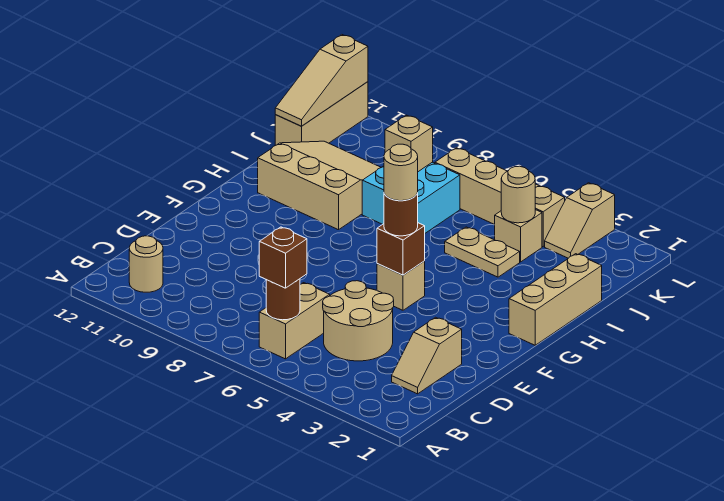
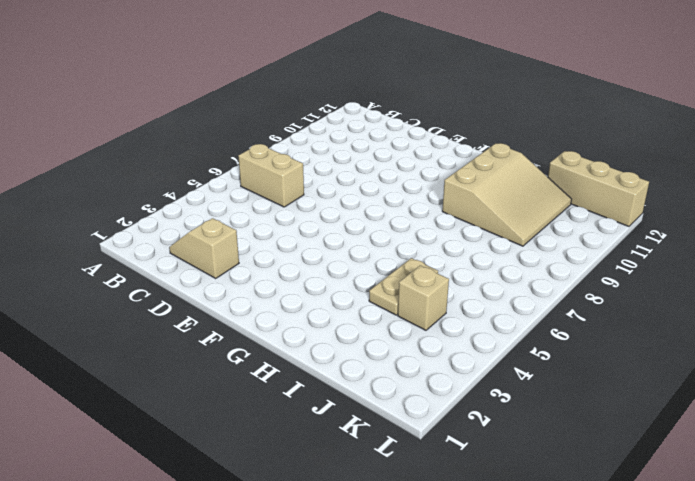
none -> tan round brick B11 level 1
none -> tan round brick C4:D5 level 1
none -> tan brick F5 level 1

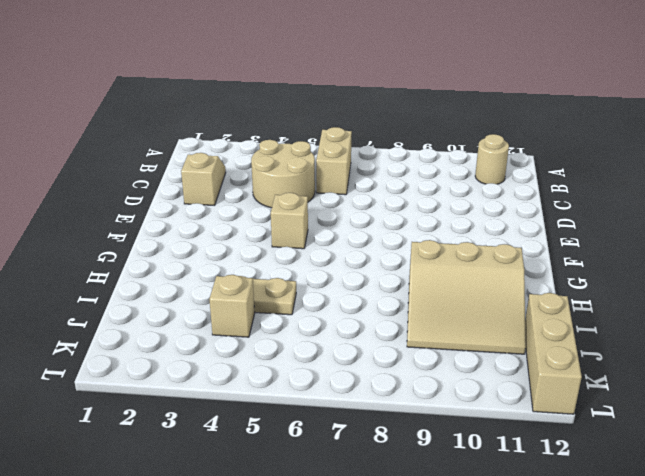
none -> tan brick G1:I1 level 1
none -> cyan brick I7:J8 level 1
none -> tan slope K3:L3 level 1 top L

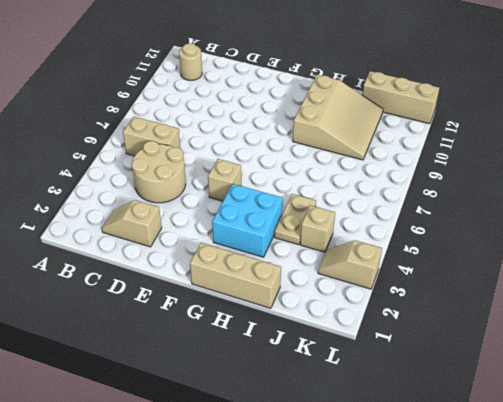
cyan brick G3:H4 level 1 -> cyan brick I7:J8 level 1
none -> tan brick K4:K7 level 1
none -> brown round brick B6 level 2
none -> brown brick F5 level 2

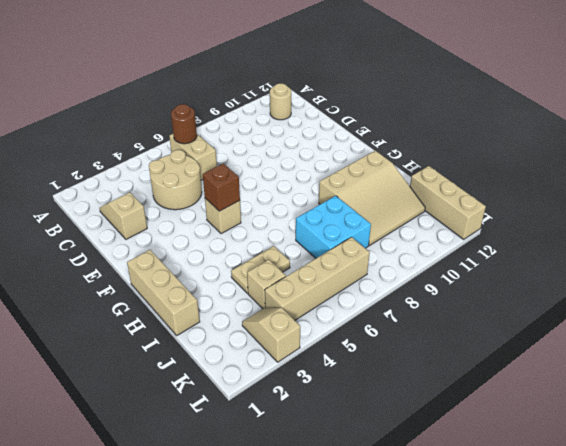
none -> tan round brick J4 level 2
none -> tan brick J8 level 2
none -> tan slope J12:L12 level 2 top L

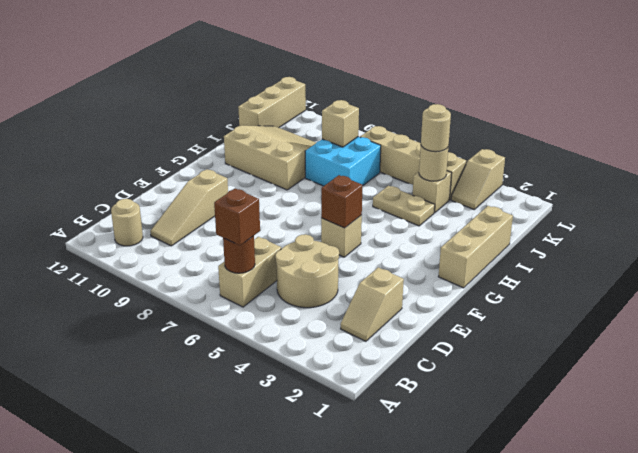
tan slope C10:E10 level 1 top E -> tan slope J12:L12 level 2 top L
tan round brick J4 level 3 -> tan round brick F5 level 4
none -> brown round brick F5 level 3

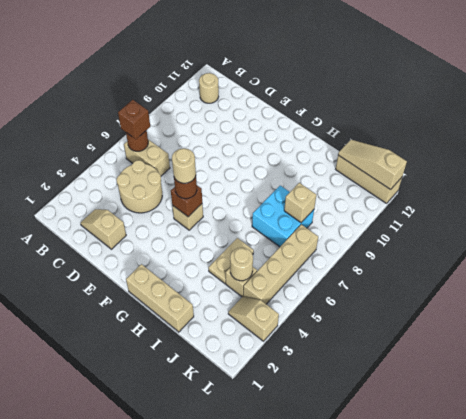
none -> tan slope H9:J11 level 1 top H

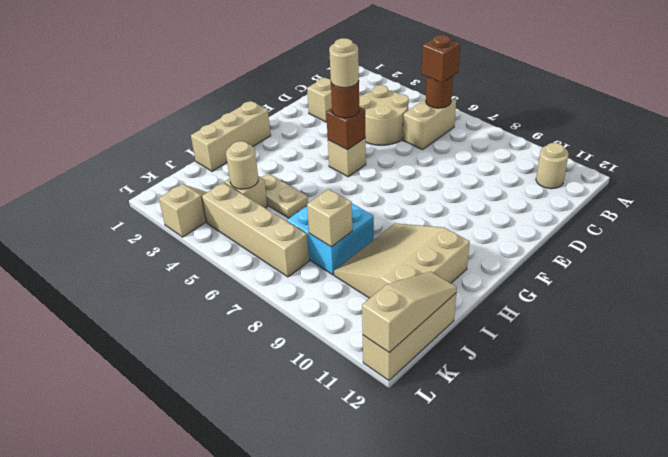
tan slope H9:J11 level 1 top 11 -> tan slope H9:J11 level 1 top H

